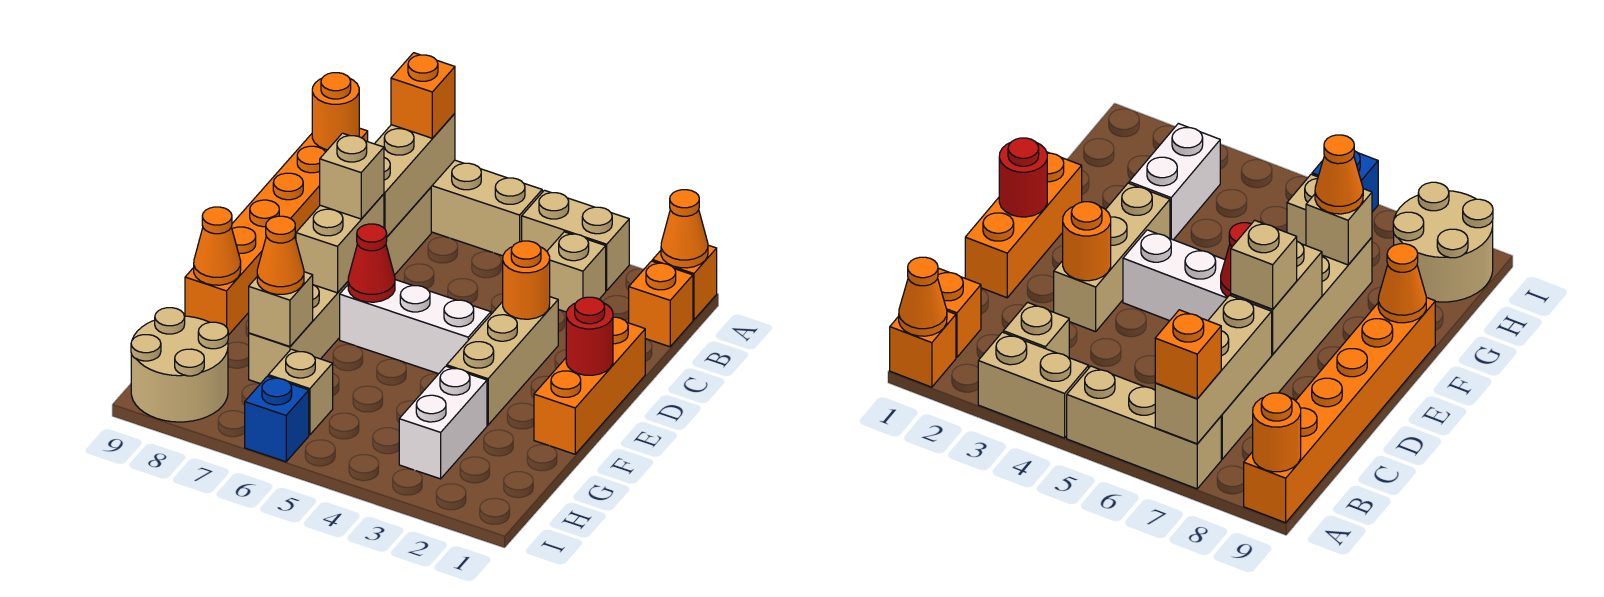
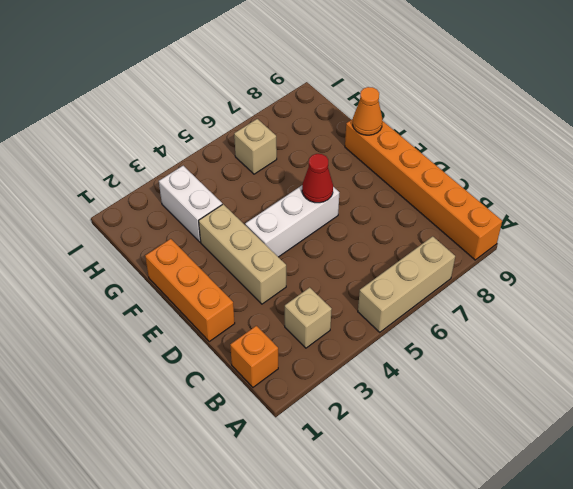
none -> orange brick A1 level 1
none -> tan brick A3:A4 level 1
none -> tan brick B7:G7 level 1

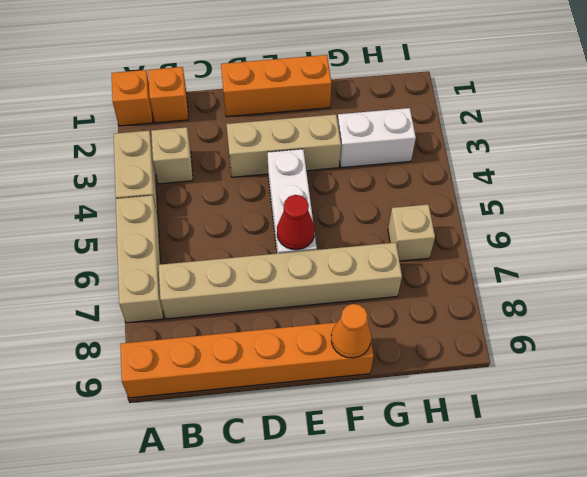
none -> tan round brick H8:I9 level 1
none -> blue brick I6 level 1
none -> orange cone A1 level 2

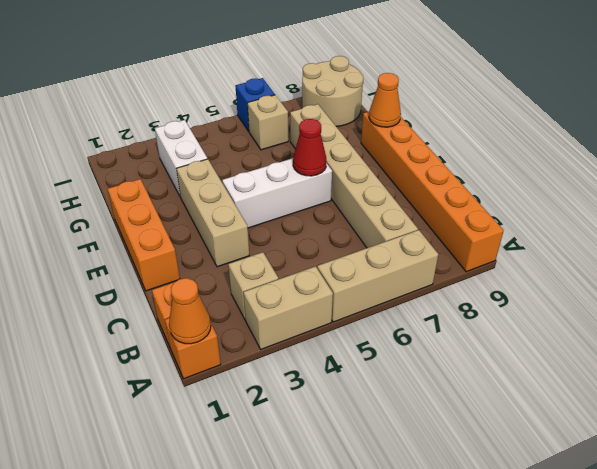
none -> tan brick A7:C7 level 2
none -> orange round brick A9 level 2
none -> orange round brick D3 level 2

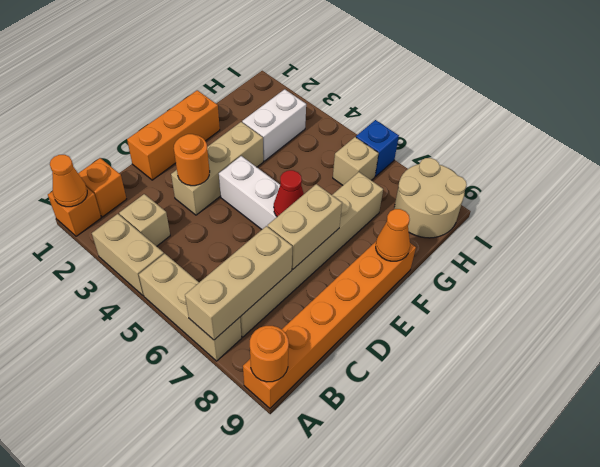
none -> red round brick E1 level 2
none -> tan brick G7 level 2
none -> orange brick A7 level 3

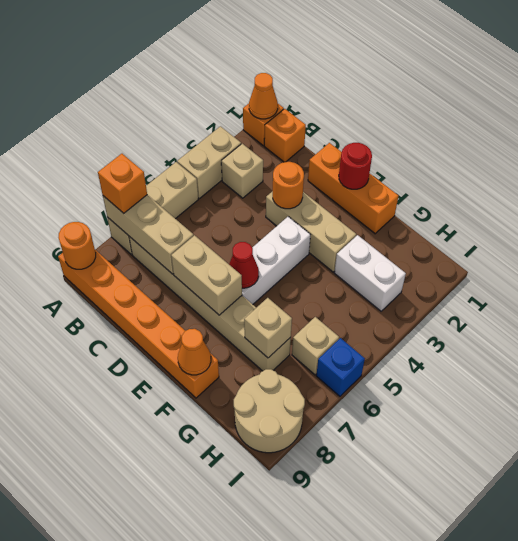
none -> tan brick D7 level 3
none -> orange cone G7 level 3

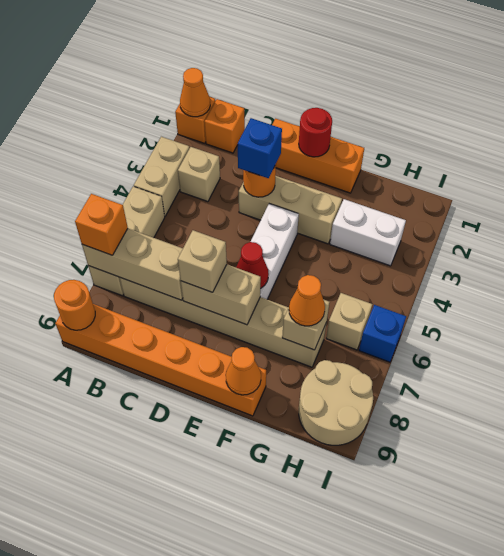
blue brick D3 level 3 -> none

